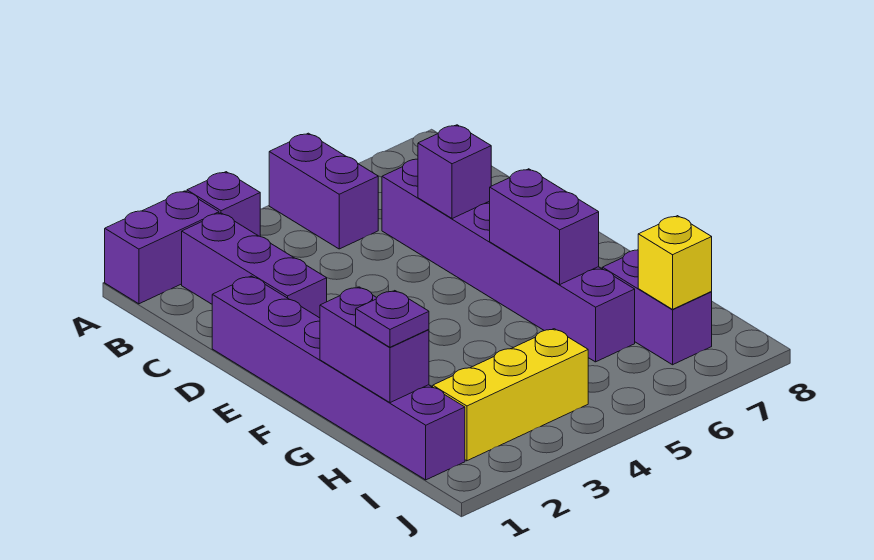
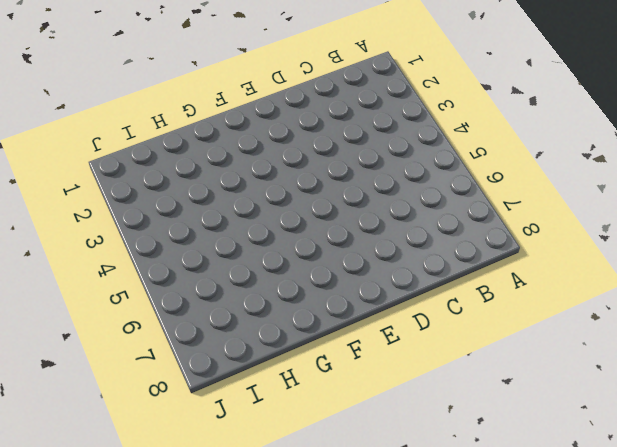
none -> purple brick A1:A2 level 1
none -> purple brick A3 level 1
none -> purple brick A5:B5 level 1

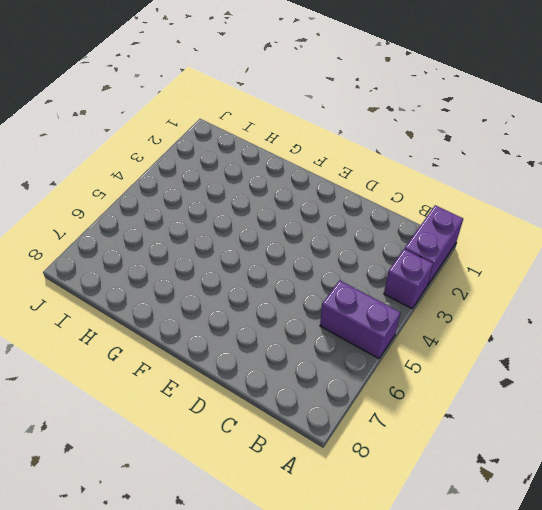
none -> purple brick B2:D2 level 1
none -> purple brick C6:H6 level 1
none -> purple brick D1:I1 level 1

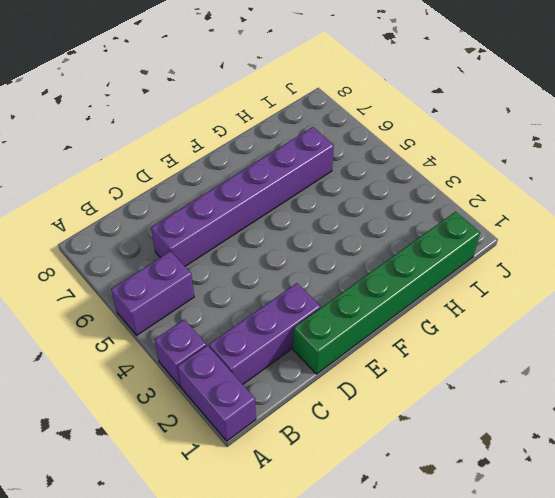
green brick D1:I1 level 1 -> purple brick D1:I1 level 1
none -> purple brick H7:I7 level 1
none -> yellow brick I2:I4 level 1
none -> purple brick D6 level 2

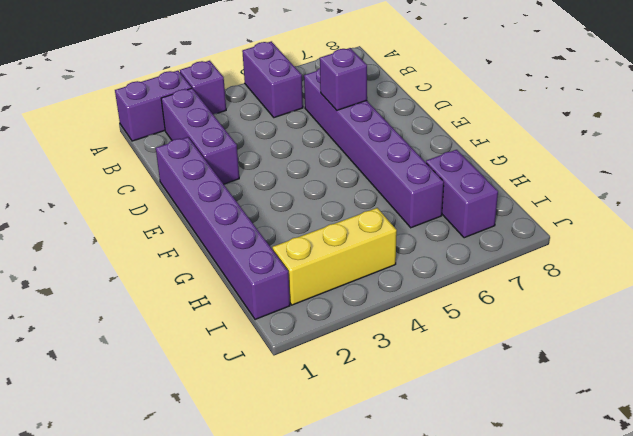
none -> purple brick F6:G6 level 2
none -> purple brick G1:H1 level 2
none -> yellow brick I7 level 2

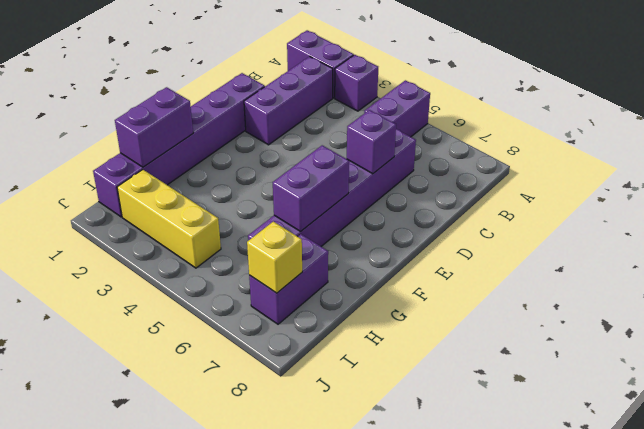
none -> purple plate H1 level 3

